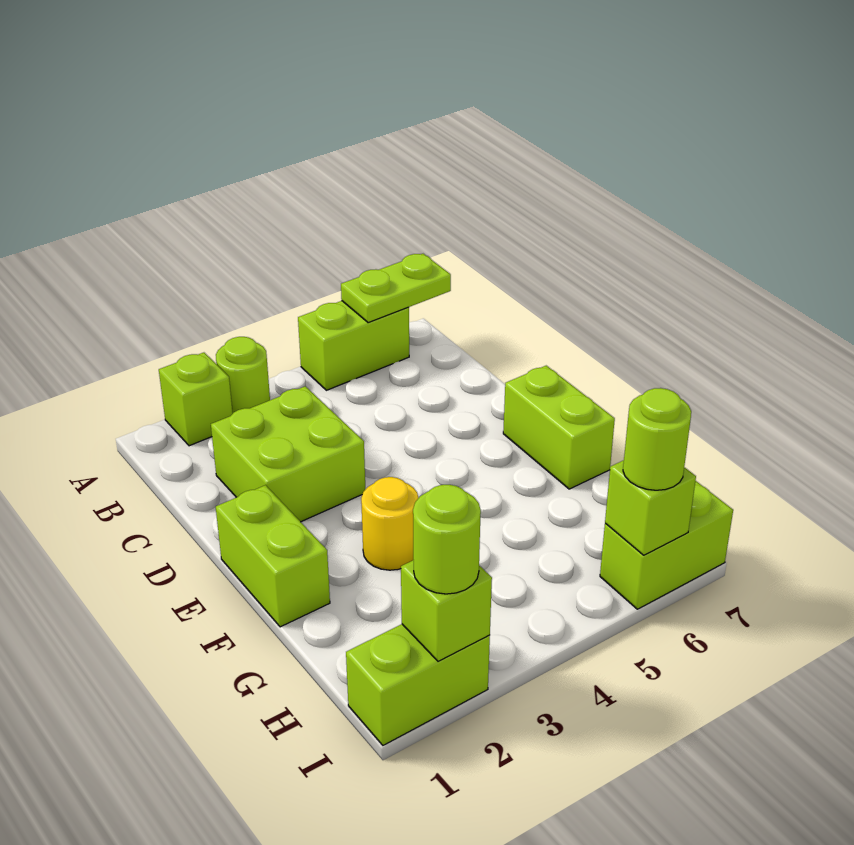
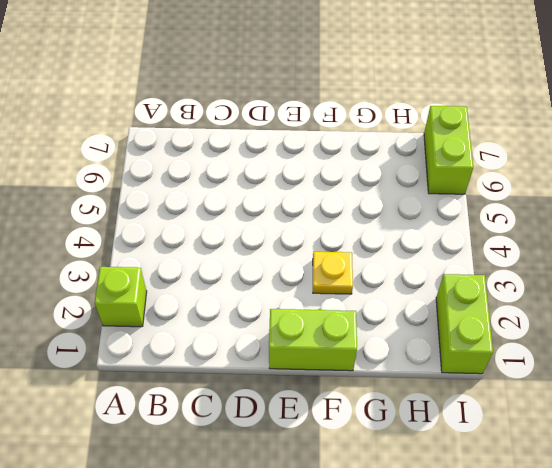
yellow plate F3 level 1 -> yellow round brick F3 level 1
none -> lime round brick A3 level 1
none -> lime brick A5:A6 level 1
none -> lime brick C2:D3 level 1

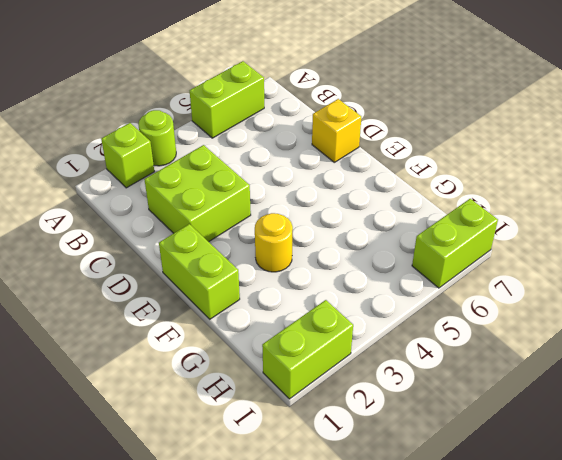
yellow brick D7 level 1 -> none
none -> lime brick E7:F7 level 1
none -> lime plate A6:A7 level 2
none -> lime brick I2 level 2

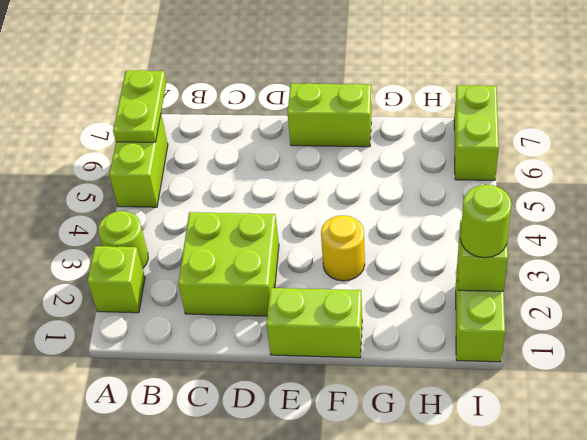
none -> lime brick I6 level 2
none -> lime round brick I6 level 3

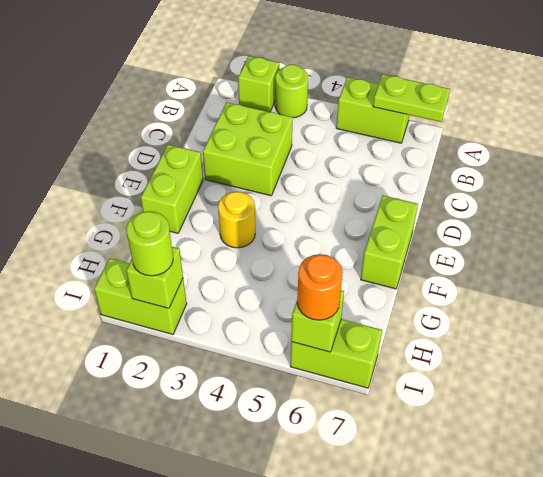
orange round brick I6 level 3 -> lime round brick I6 level 3

